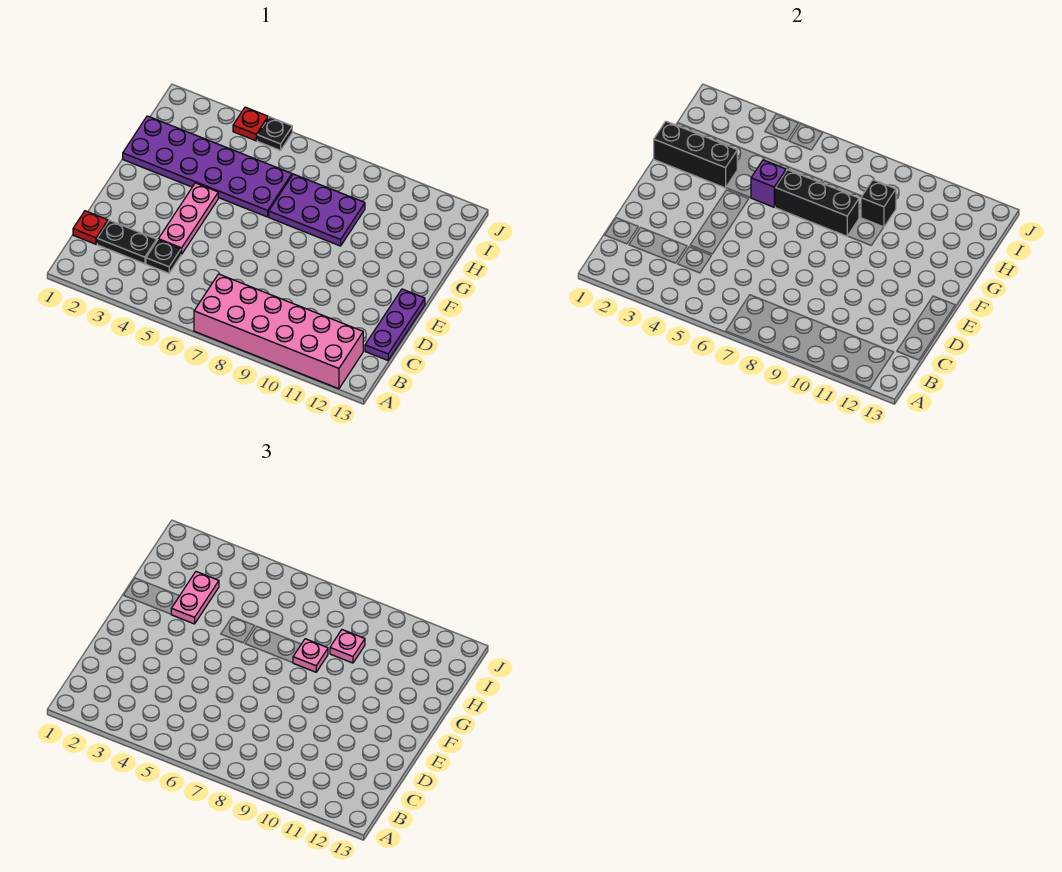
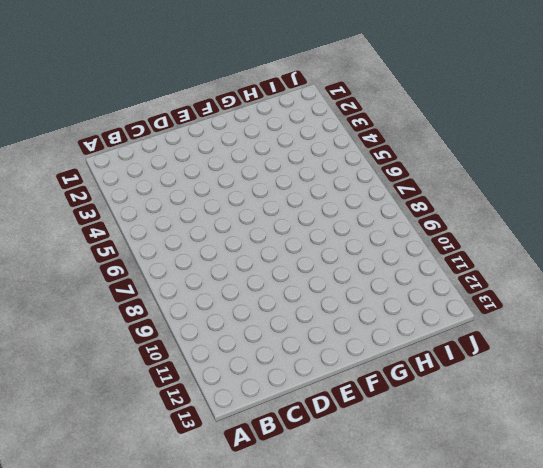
none -> pink brick A7:B12 level 1
none -> red plate C1 level 1
none -> black plate C2:C3 level 1

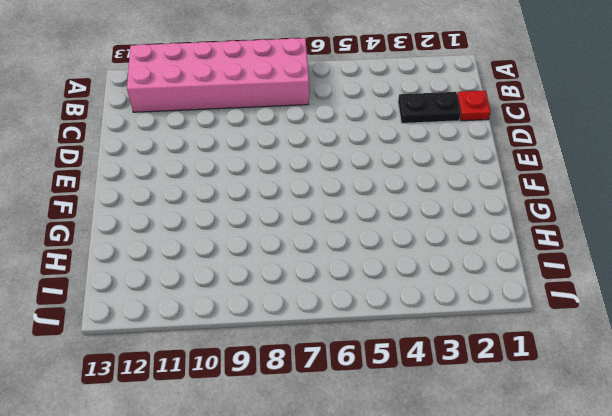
none -> black plate C4 level 1
none -> purple plate C13:E13 level 1
none -> pink plate D4:F4 level 1

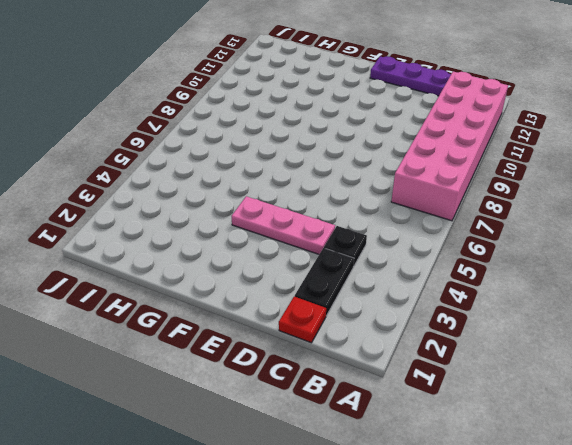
none -> purple plate G1:H6 level 1
none -> purple plate G7:H9 level 1
none -> red plate J4 level 1

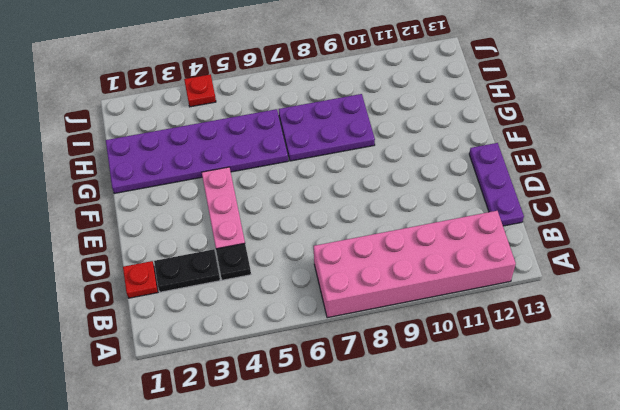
none -> black plate J5 level 1
none -> black brick G1:G3 level 2
none -> purple brick G5 level 2

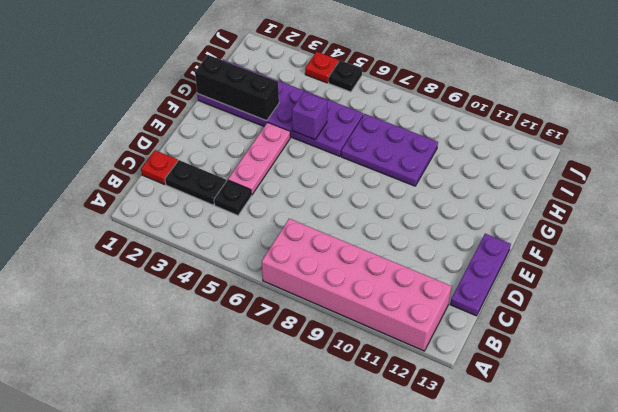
none -> black brick G6:G8 level 2
none -> black brick H9 level 2
none -> pink plate G3:H3 level 3

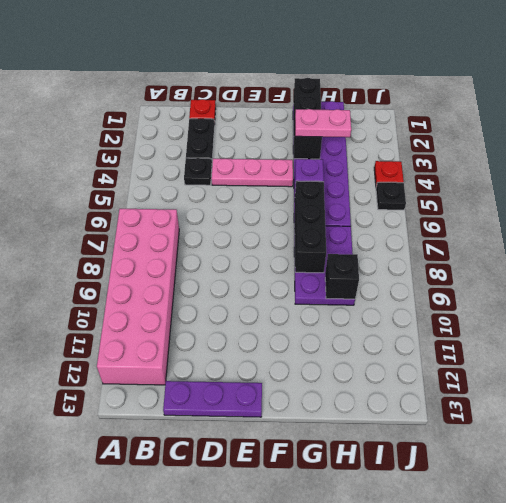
none -> pink plate G8 level 3
none -> pink plate H9 level 3

